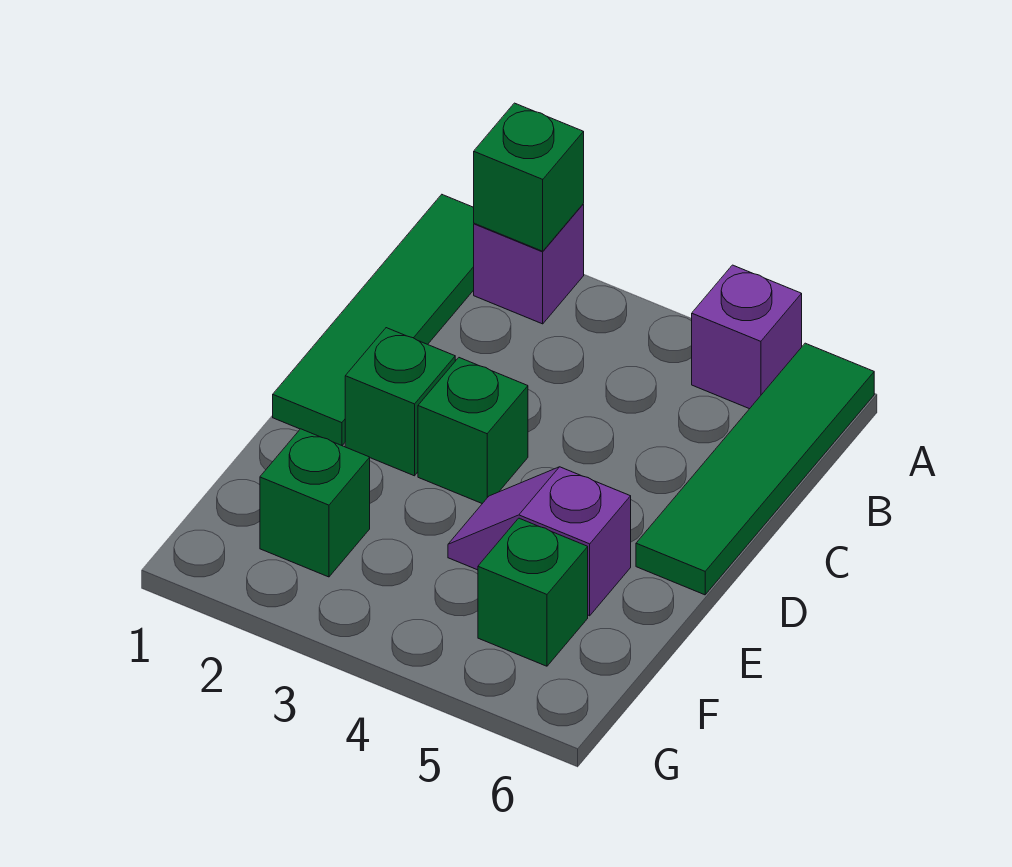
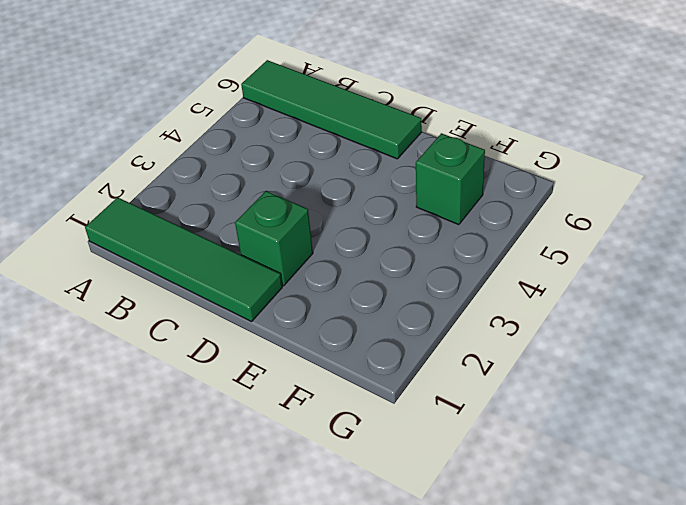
none -> purple brick A2 level 1
none -> purple brick A5 level 1

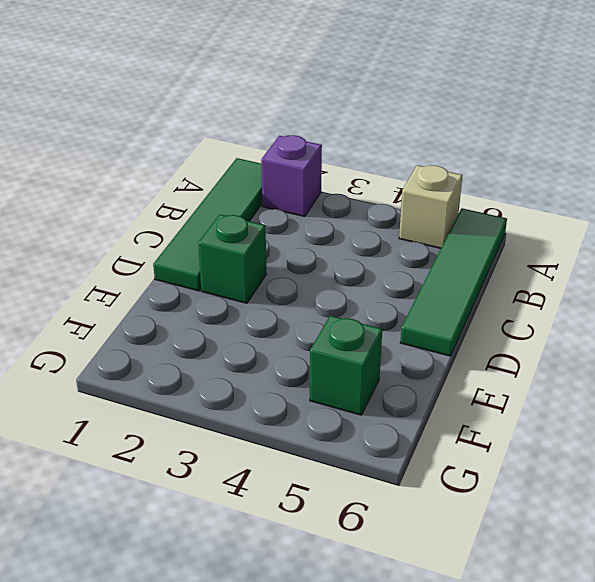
tan brick A5 level 1 -> purple brick A5 level 1
none -> green brick D3 level 1
none -> purple slope E4:E5 level 1 top 5

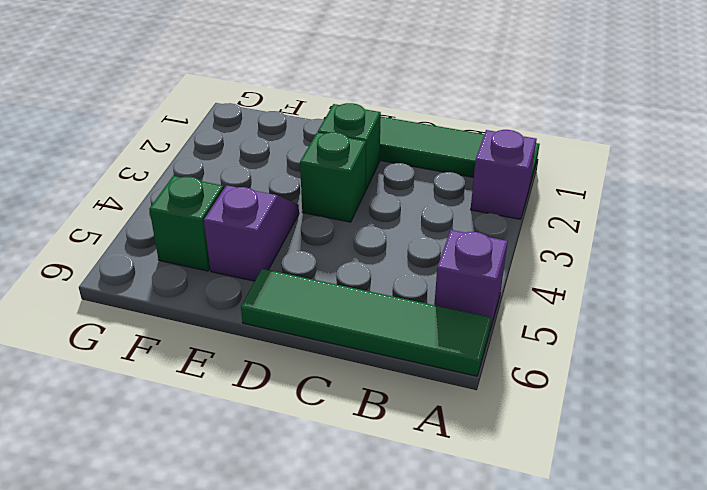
none -> green brick F2 level 1
none -> green brick A2 level 2

